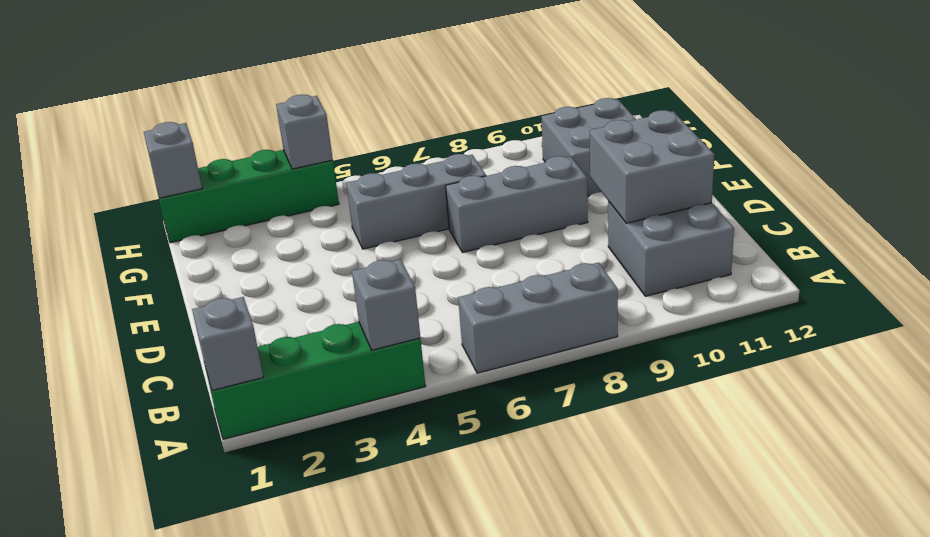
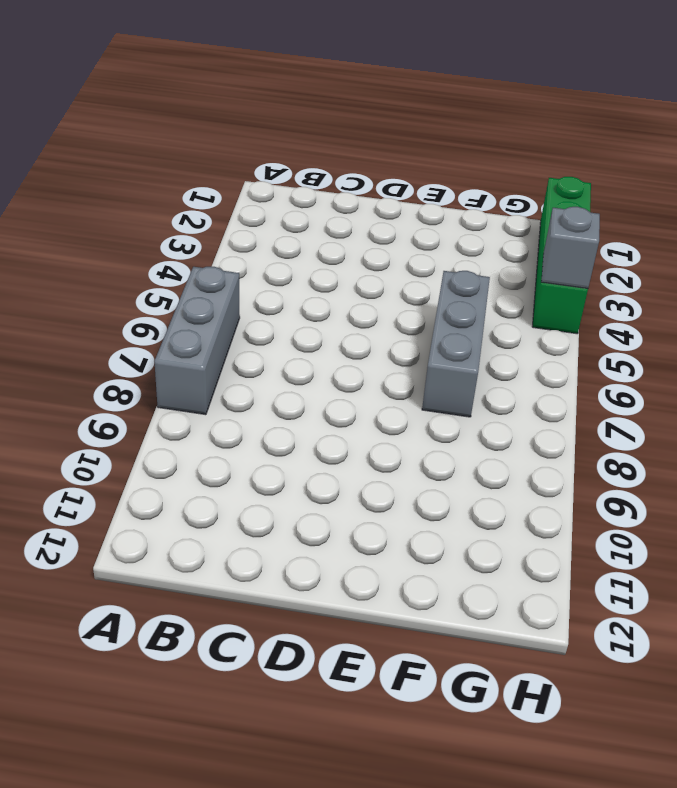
none -> green brick A1:A4 level 1
none -> grey brick B10:C11 level 1
none -> grey brick E7:E9 level 1

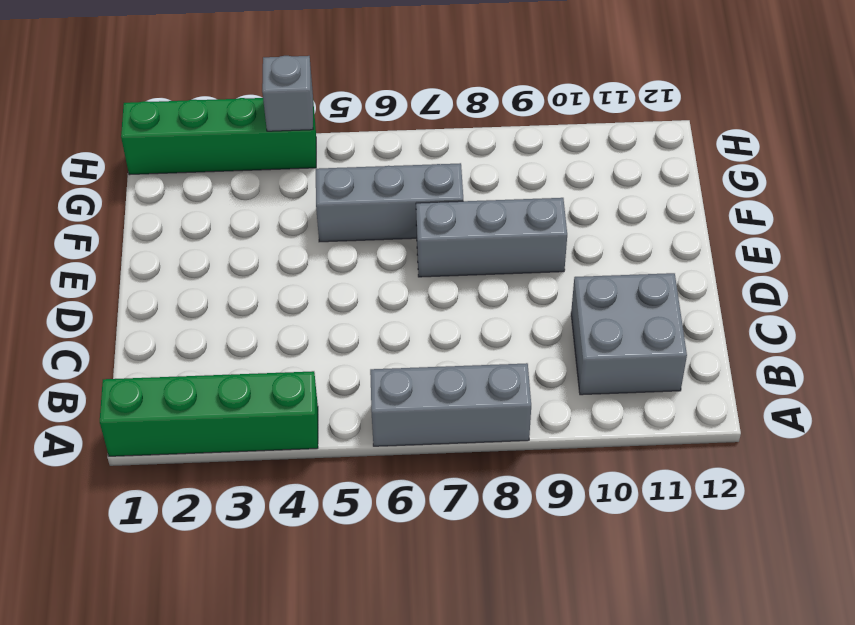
none -> grey brick F10:G11 level 1
none -> grey brick A1 level 2
none -> grey brick A4 level 2

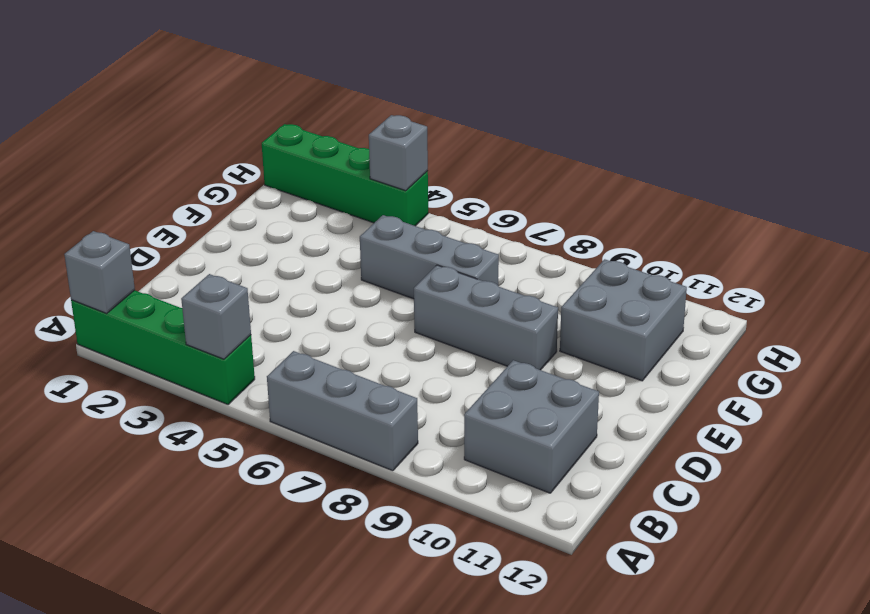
none -> grey brick C10:D11 level 2
none -> grey brick H1 level 2

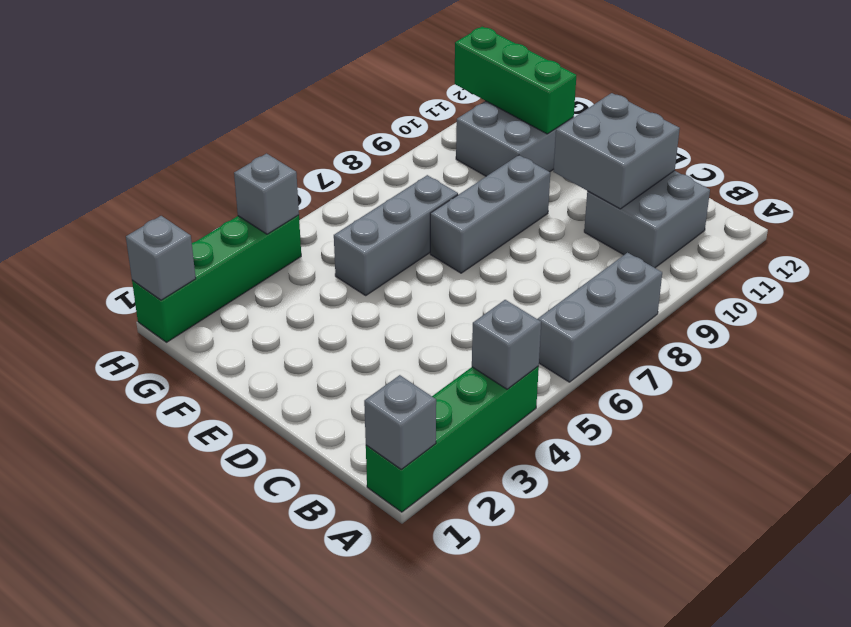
green brick F11:H11 level 2 -> none

